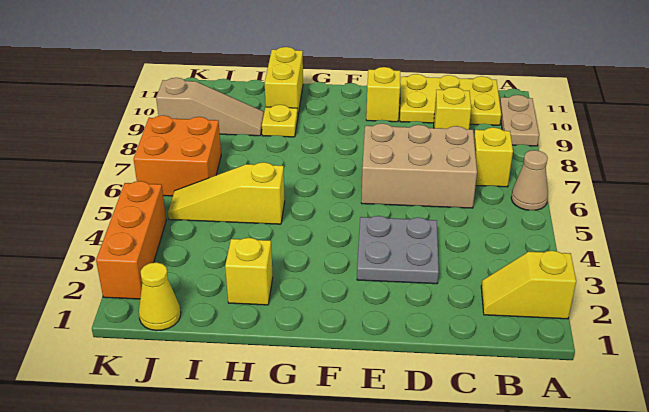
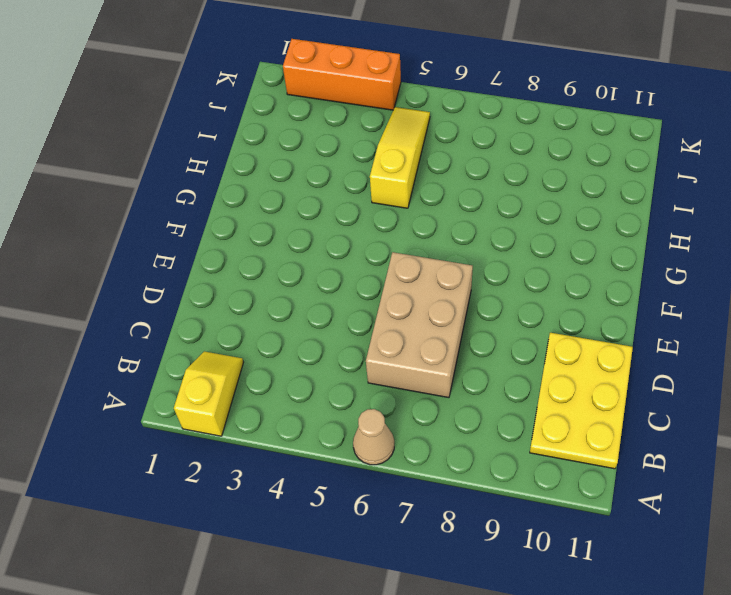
none -> tan plate A9:A10 level 1
none -> yellow brick B7 level 1
none -> yellow brick C9 level 1

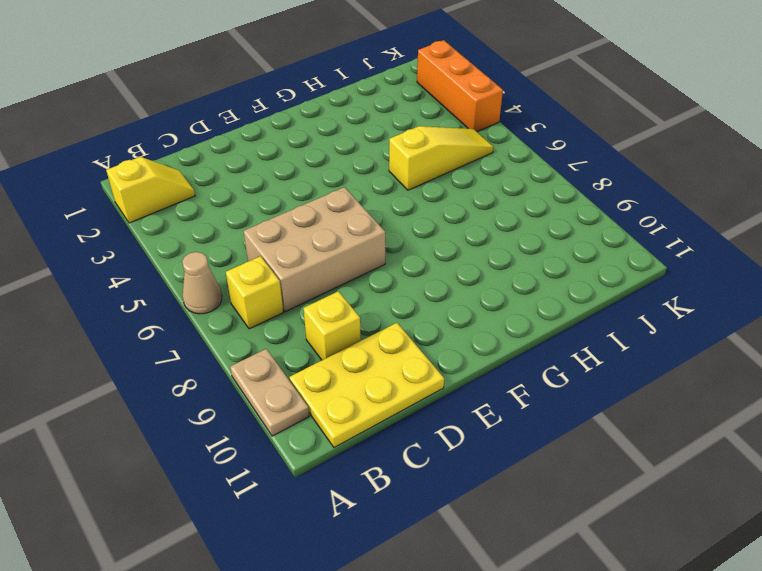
none -> grey plate D3:E4 level 1
none -> yellow brick E10 level 1
none -> yellow brick H2 level 1

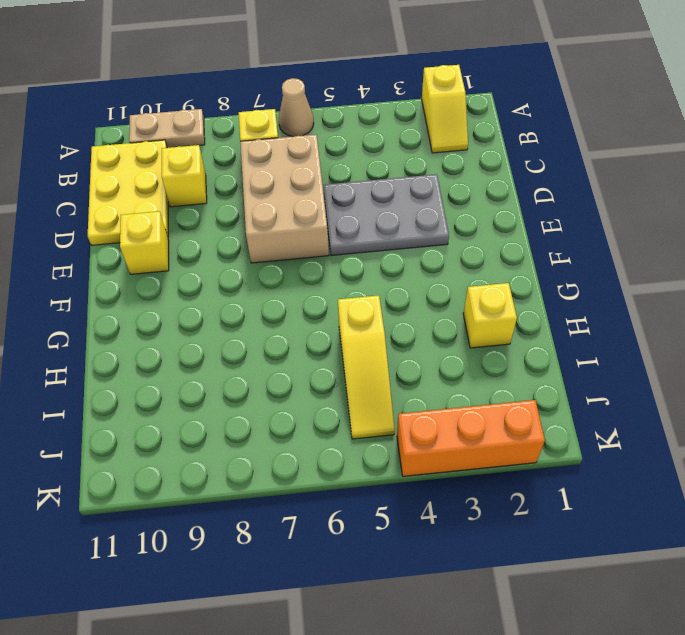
grey plate D3:E5 level 1 -> grey plate D3:E4 level 1
none -> yellow plate H9 level 1
none -> yellow brick H10:H11 level 1
none -> tan slope I9:K9 level 1 top K

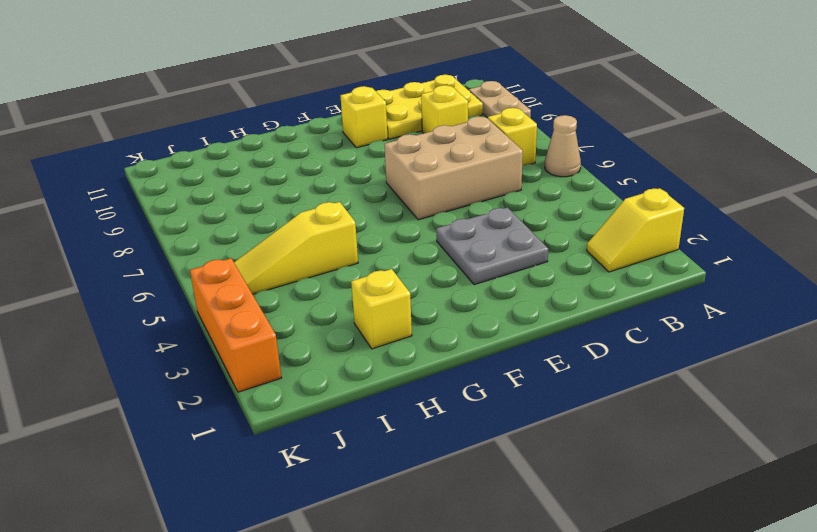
none -> yellow plate H9 level 1
none -> yellow brick H10:H11 level 1
none -> tan slope I9:K9 level 1 top K

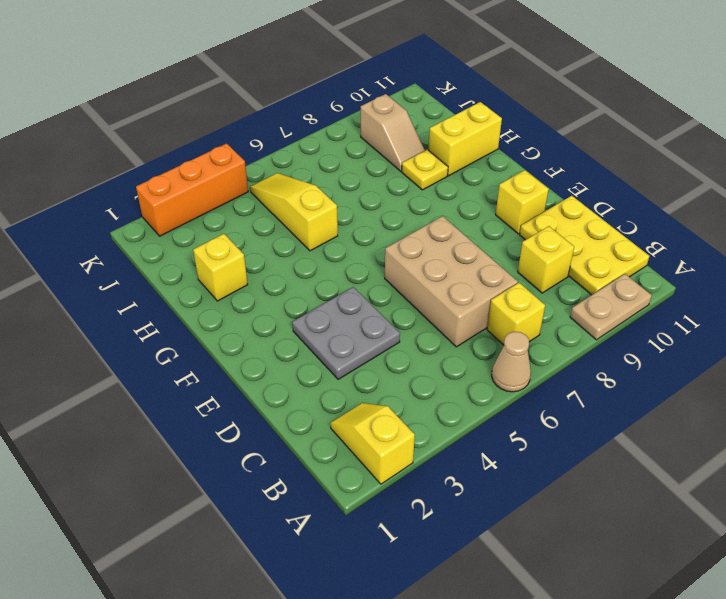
tan slope I9:J9 level 1 top J -> tan slope I9:K9 level 1 top K
none -> yellow cone J1 level 1
none -> orange brick J6:K7 level 1

